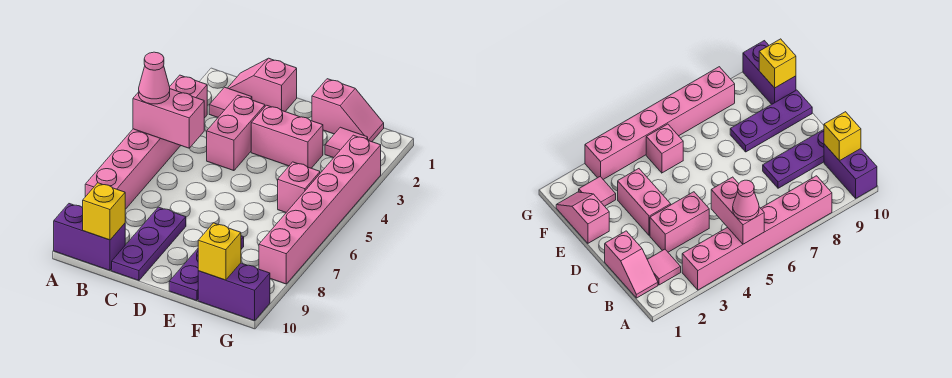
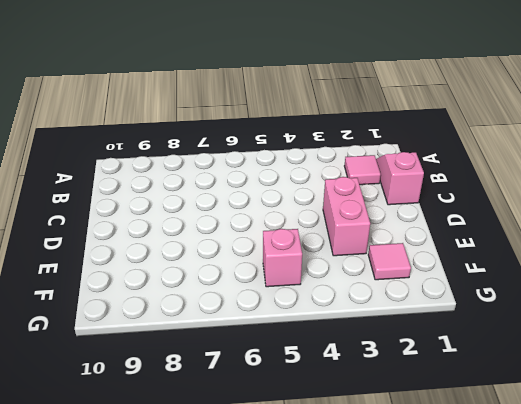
none -> pink brick A3:A8 level 1
none -> purple brick A10:B10 level 1
none -> pink brick C3:C4 level 1

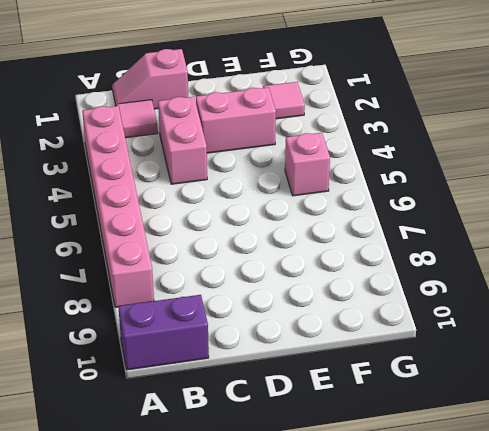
none -> purple plate C8:C10 level 1
none -> pink slope E1:F1 level 1 top E
none -> purple plate E8:E10 level 1

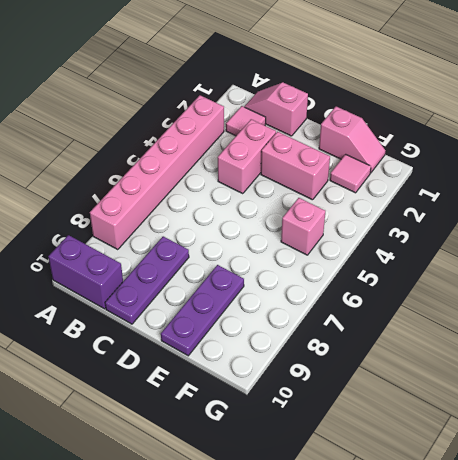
none -> purple brick F10:G10 level 1
none -> pink brick G3:G8 level 1
none -> pink brick A5:B5 level 2

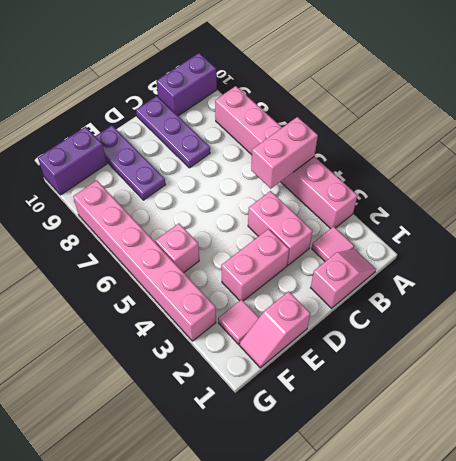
none -> yellow brick B10 level 2
none -> yellow brick F10 level 2
none -> pink cone A5 level 3

